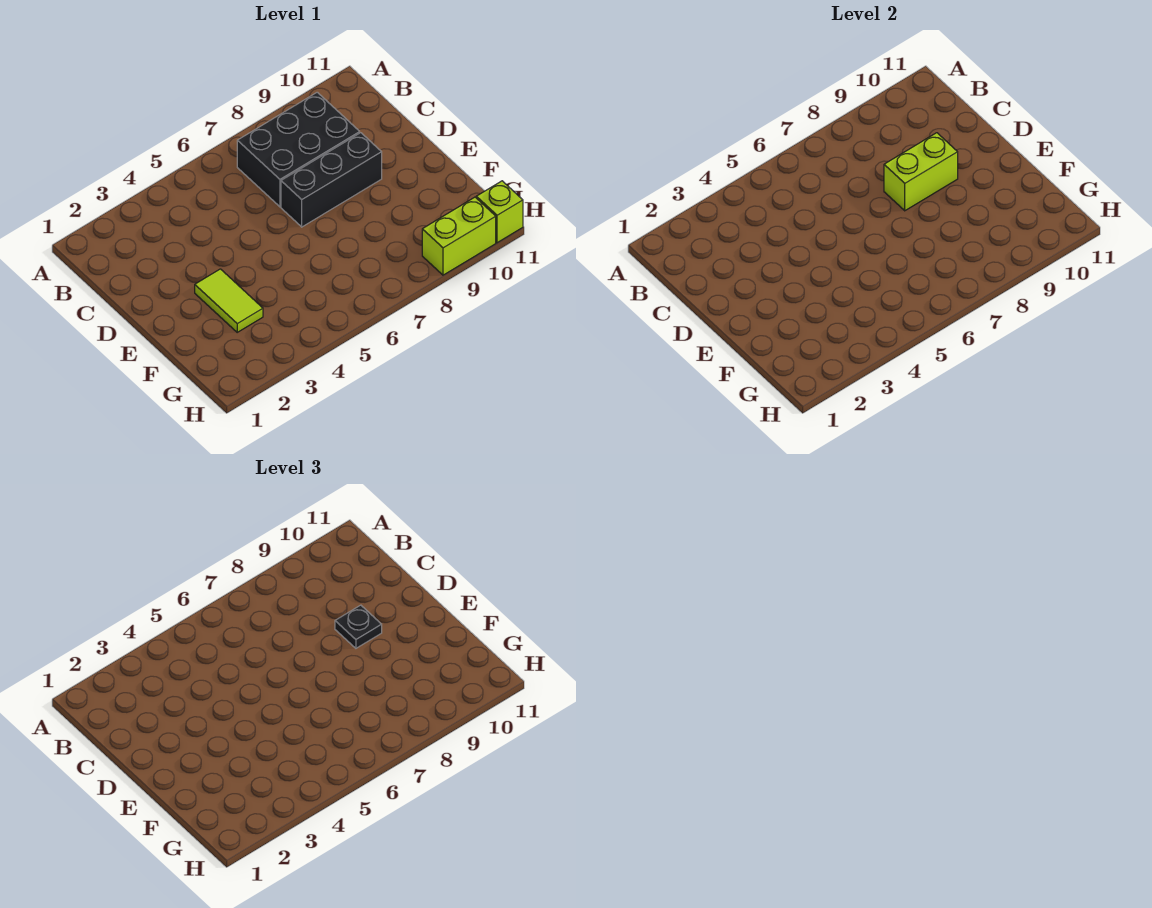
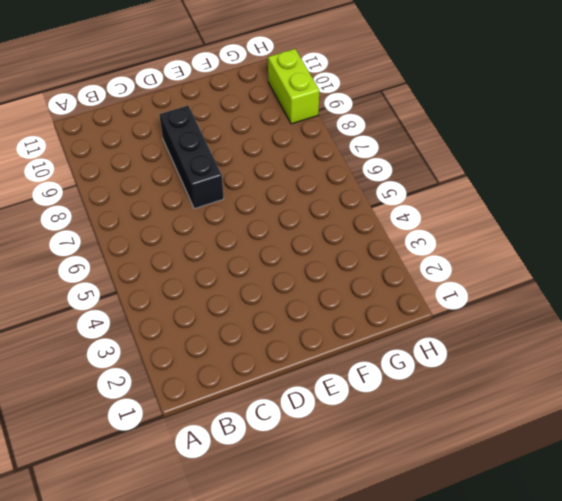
none -> black brick B7:C9 level 1
none -> lime tile E3:F3 level 1

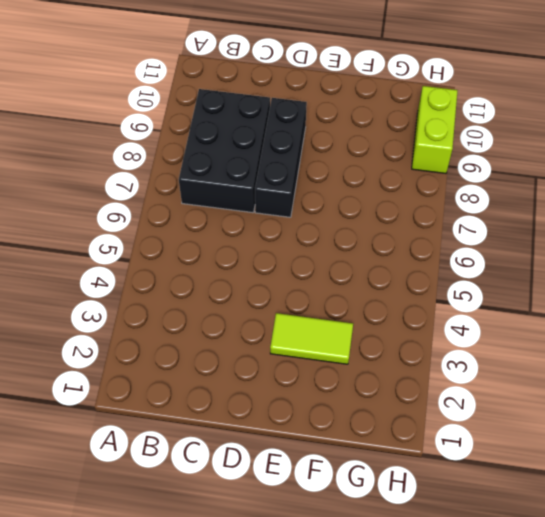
none -> lime brick H11 level 1
none -> lime brick D8:D9 level 2

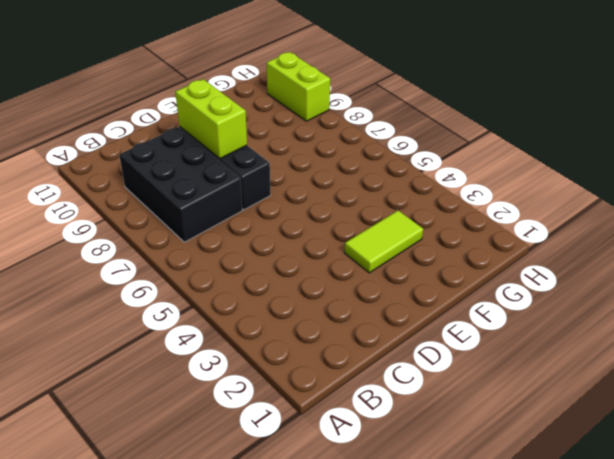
none -> lime brick H11 level 1
none -> black plate D9 level 3

